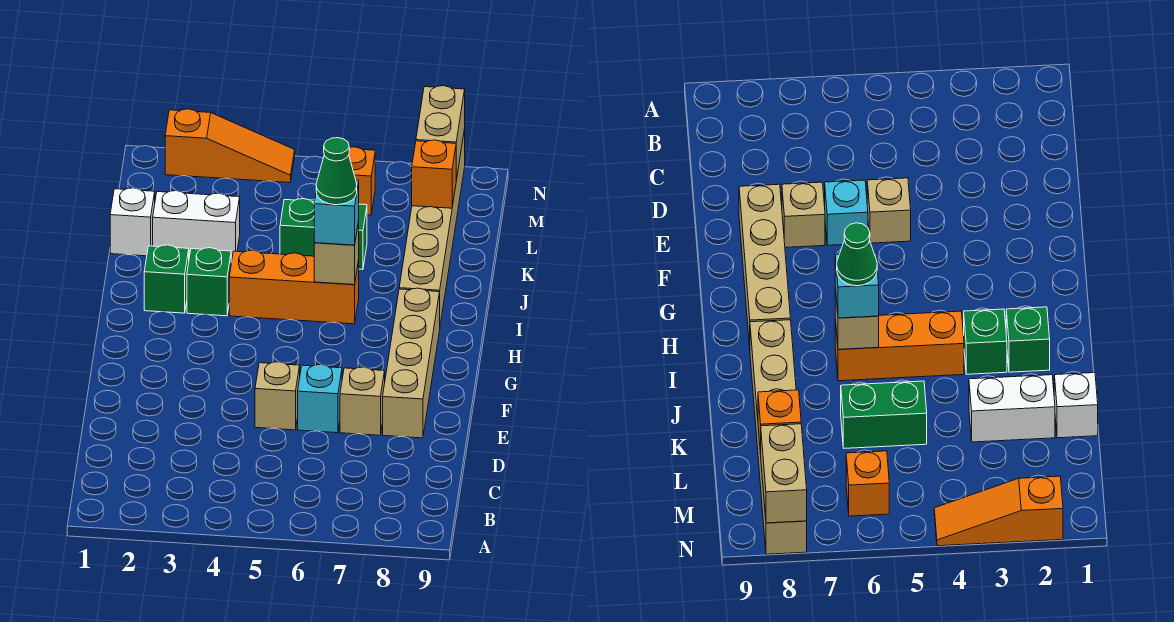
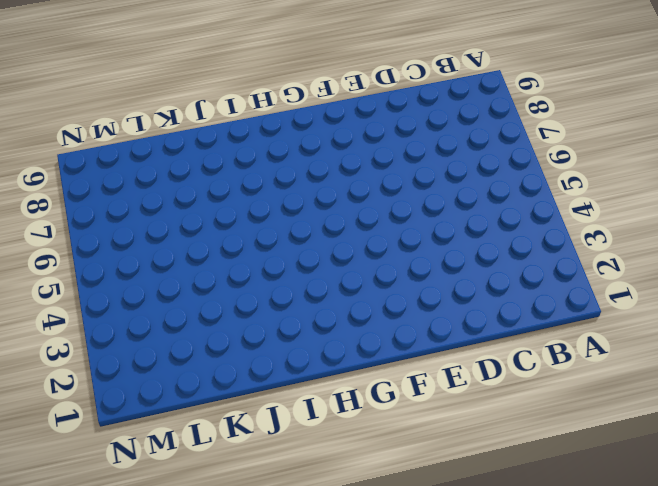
none -> tan brick E5 level 1
none -> cyan brick E6 level 1
none -> tan brick E7 level 1

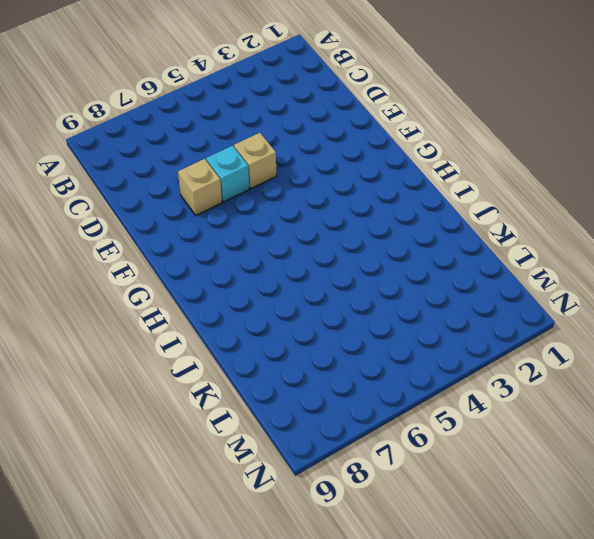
none -> tan brick E8:H8 level 1
none -> green brick I2 level 1
none -> green brick I3 level 1

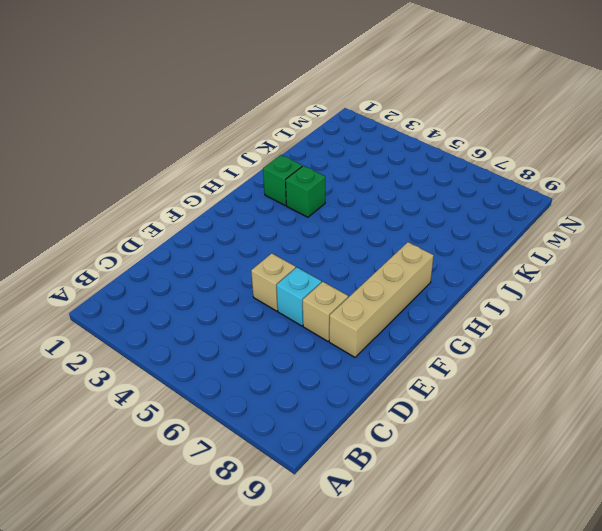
none -> orange brick I4:I6 level 1
none -> tan brick I8:N8 level 1
none -> white brick K1 level 1

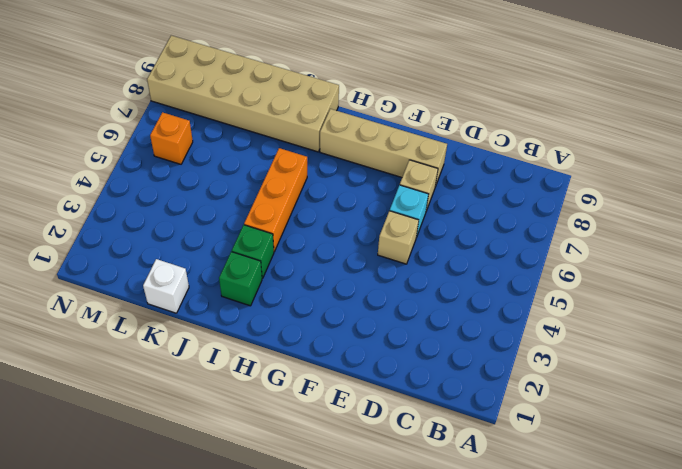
tan brick I8:N9 level 1 -> tan brick I8:N8 level 1
none -> white brick K2:K3 level 1
none -> green brick K5:K6 level 1
none -> orange slope N2:N4 level 1 top 2

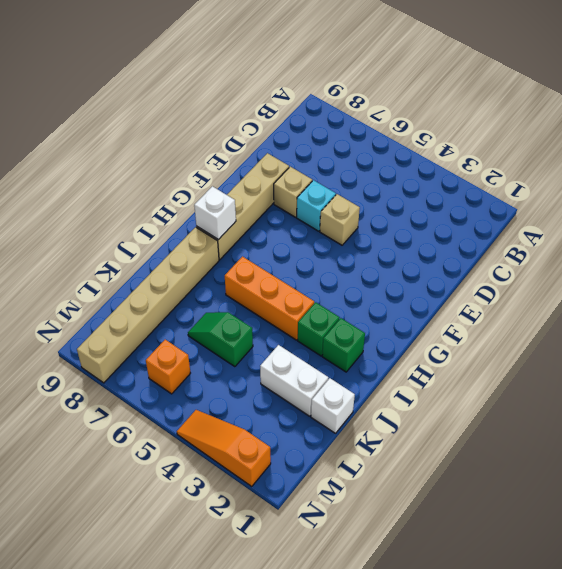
white brick H8 level 2 -> none
green slope K5:K6 level 1 top 5 -> green brick K5:K6 level 1
none -> tan brick I6 level 2
none -> orange brick L8 level 2
none -> tan brick M8:N8 level 2

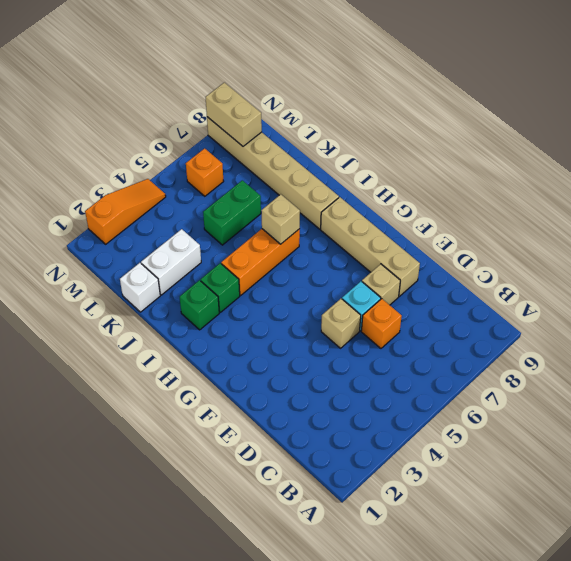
orange brick D6 level 1 -> orange brick L8 level 2
none -> cyan brick I6 level 3
none -> green cone I6 level 4

